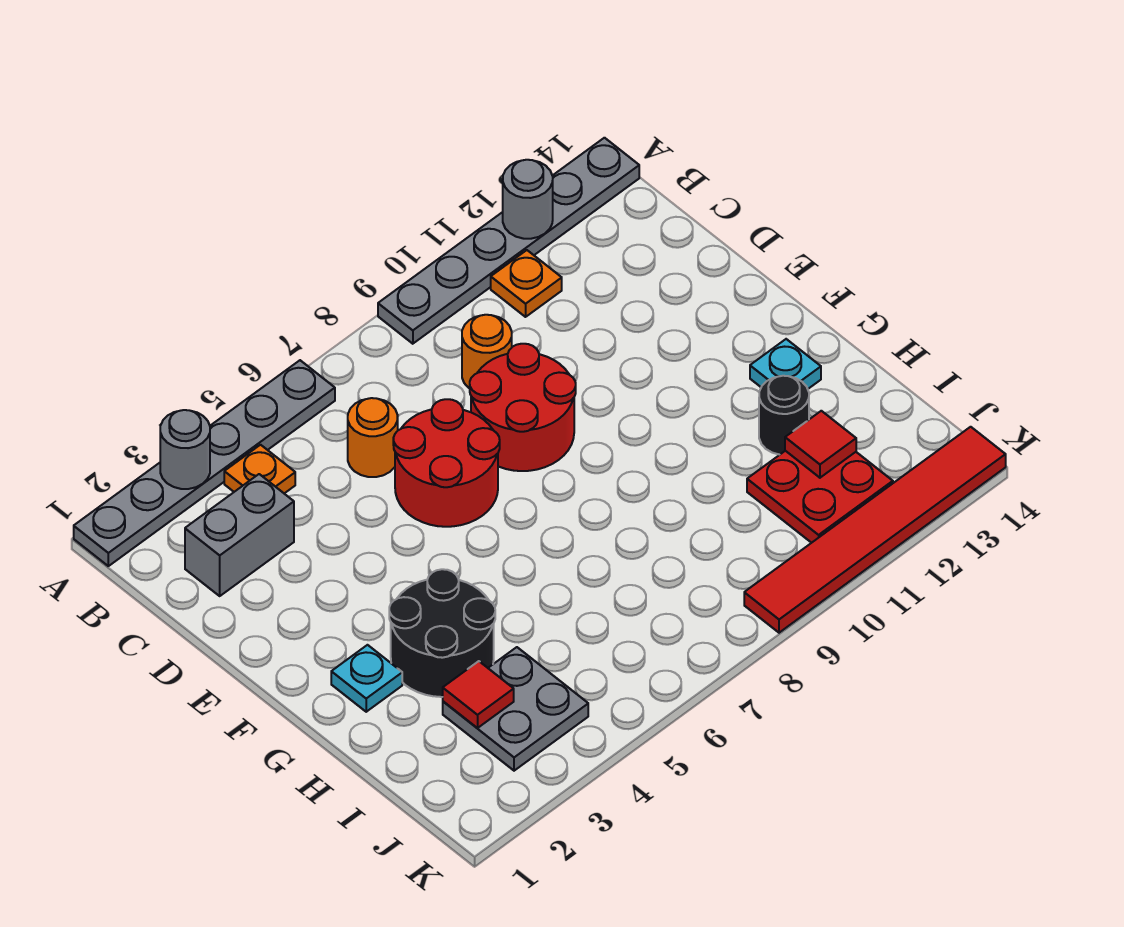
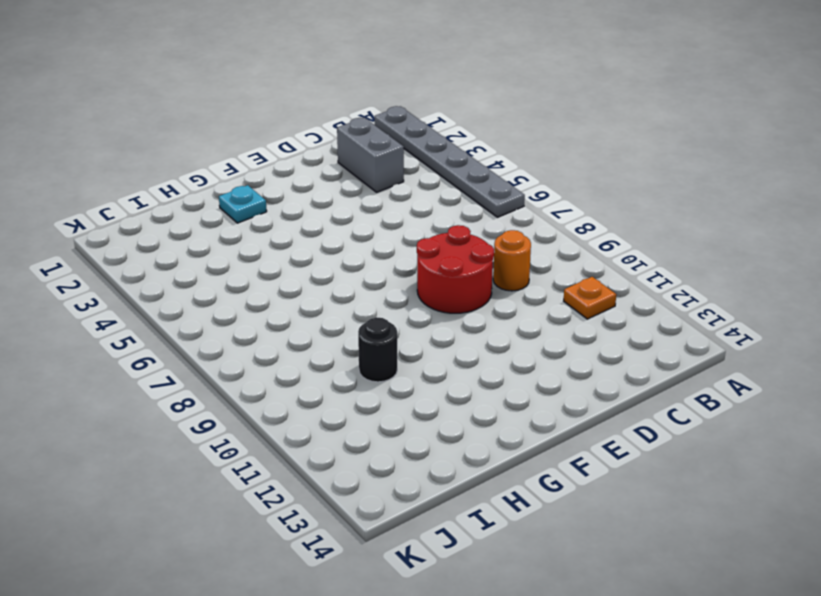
black round brick H10 level 1 -> black round brick H12 level 1
none -> grey plate A9:A14 level 1
none -> orange plate B4 level 1
none -> orange round brick C6 level 1

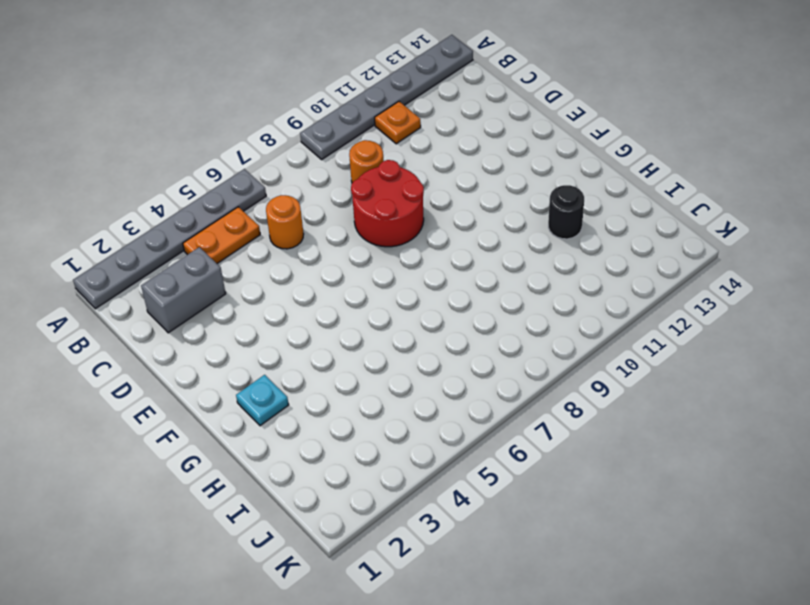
orange plate B4:B5 level 1 -> orange plate B4 level 1
none -> red round brick D6:E7 level 1
none -> black round brick G3:H4 level 1
none -> cyan plate G13 level 1

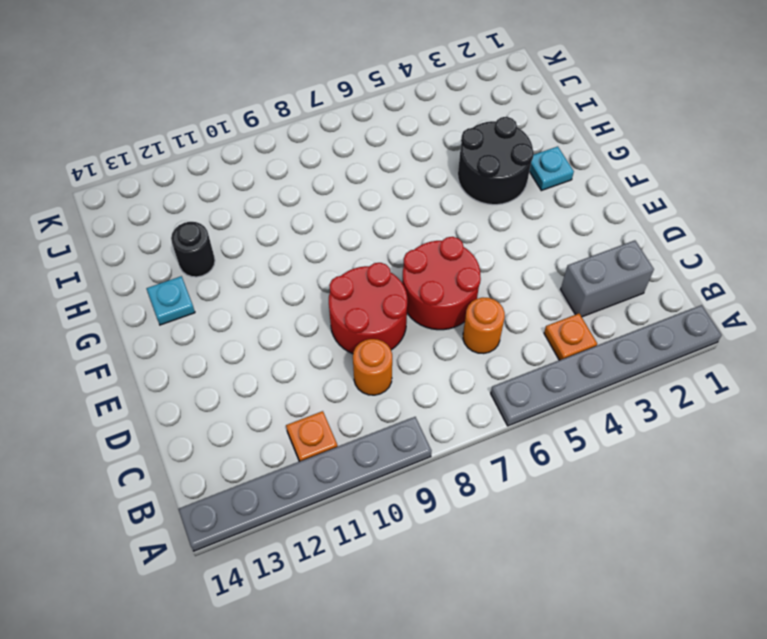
none -> grey plate I3:J4 level 1
none -> red plate I11:J12 level 1
none -> red tile K9:K14 level 1

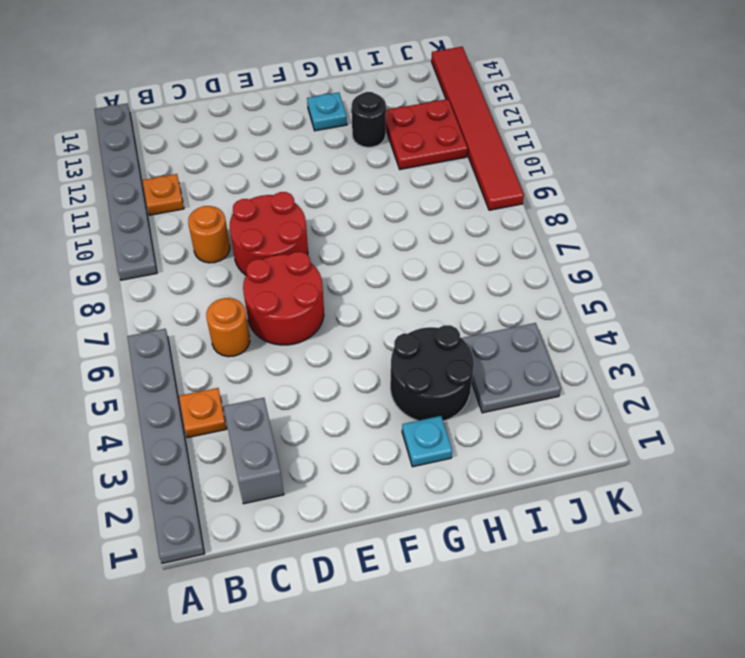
none -> grey round brick A3 level 2
none -> grey round brick A12 level 2
none -> red tile I3 level 2

